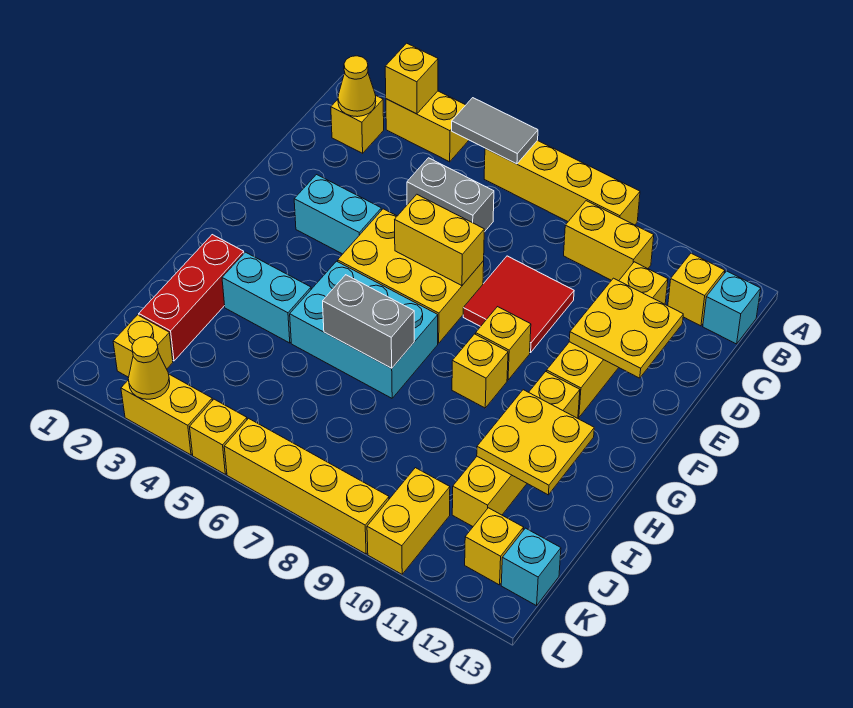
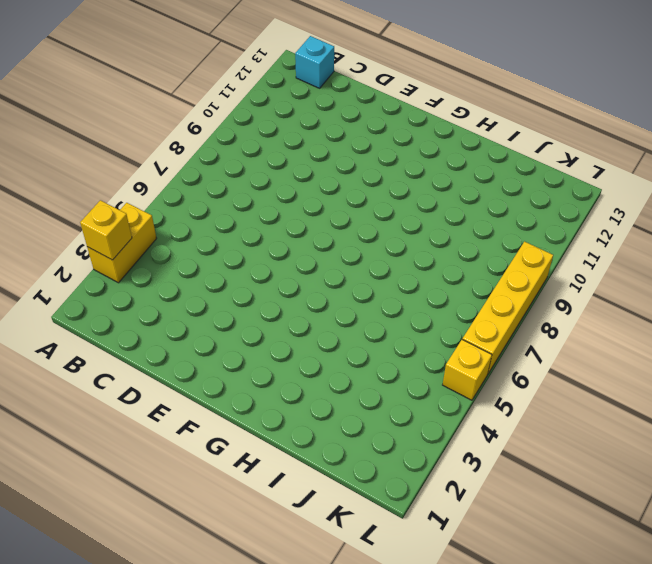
none -> yellow brick A6:A9 level 1
none -> yellow brick B2 level 1
none -> yellow brick B9:B10 level 1
none -> yellow brick B12 level 1

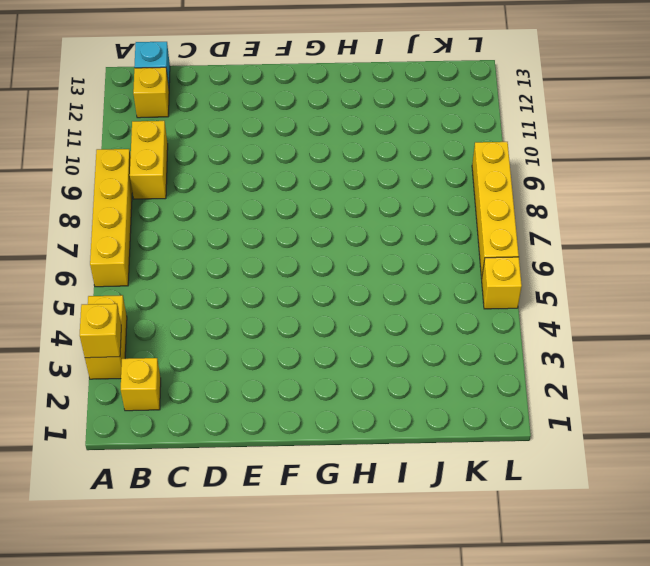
none -> grey brick C5:C6 level 1
none -> yellow brick C11:F11 level 1
none -> red tile D8:E9 level 1
none -> cyan brick E3:E4 level 1

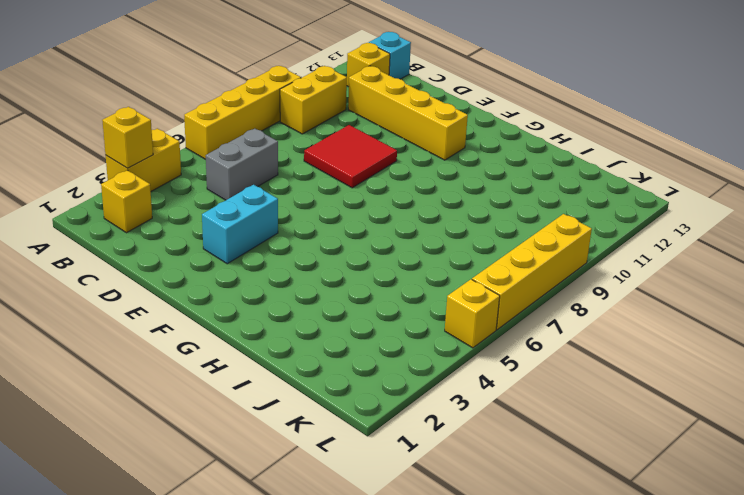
none -> yellow brick E5:F7 level 1
none -> yellow brick F9 level 1
none -> cyan brick G5:H7 level 1
none -> yellow brick G9 level 1

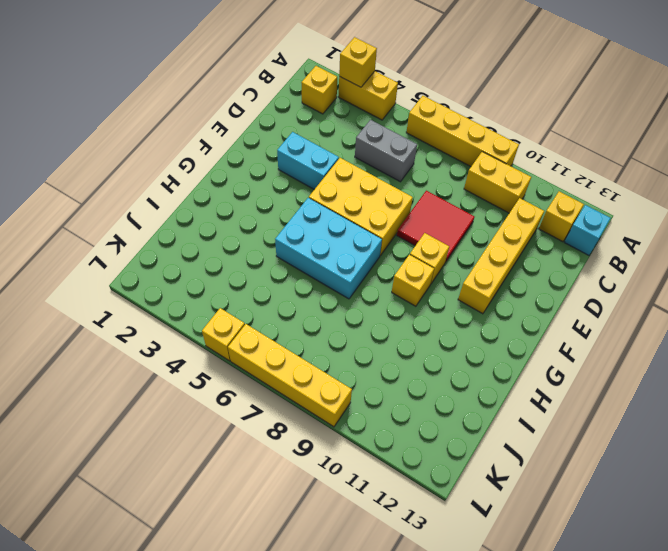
none -> yellow brick G11:J11 level 1
none -> red brick H2:J2 level 1
none -> cyan brick H3:H4 level 1
none -> yellow brick K2 level 1

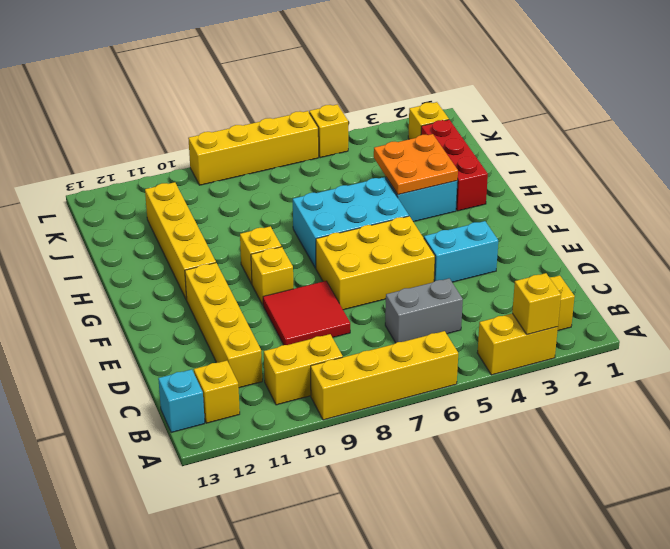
orange plate H3:I4 level 2 -> none
none -> yellow brick K10:L10 level 1
none -> yellow brick K12 level 1
none -> cyan brick K13 level 1
none -> yellow brick L3:L4 level 1

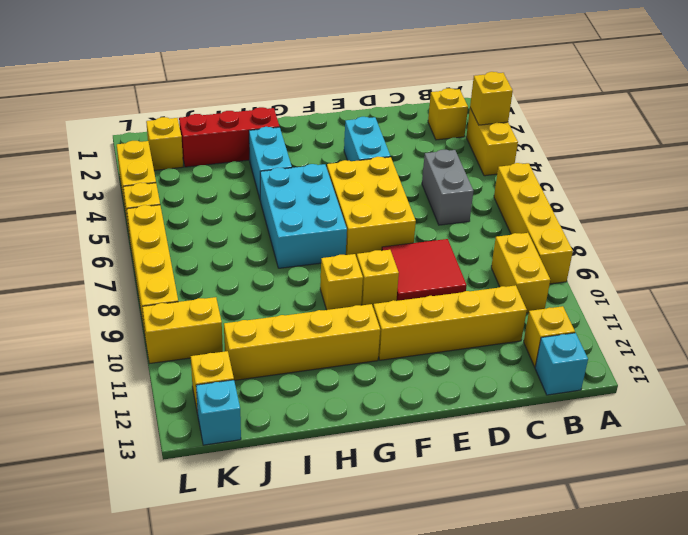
none -> grey tile A5:A6 level 2
none -> yellow cone B2 level 2
none -> yellow plate D11:E12 level 2
none -> yellow brick E6:E7 level 2

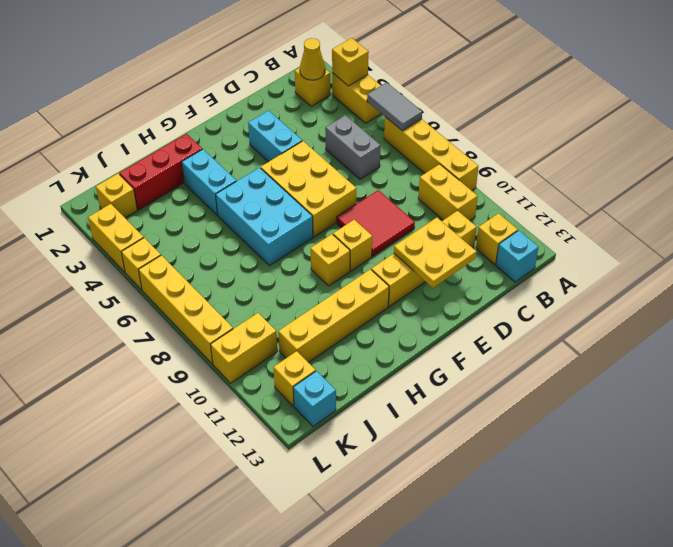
none -> yellow brick E6:E7 level 2
none -> grey brick H6:H7 level 2
none -> yellow plate H11:I12 level 2
none -> yellow cone L3 level 2

